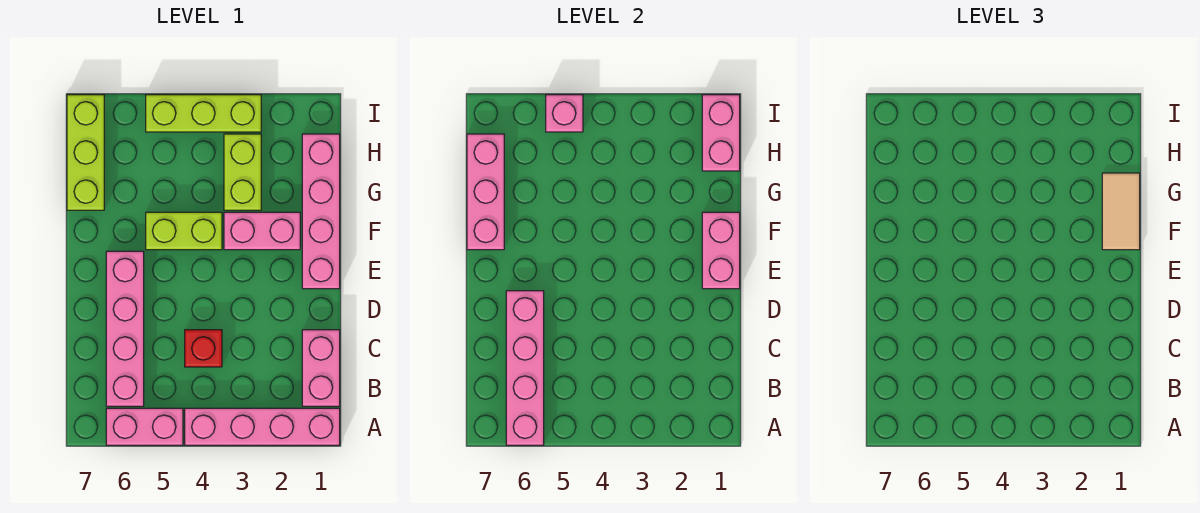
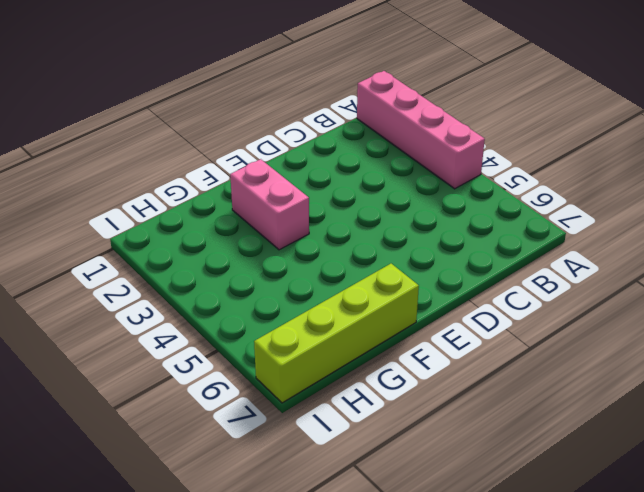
lime brick F7:I7 level 1 -> lime brick G7:I7 level 1
none -> pink brick A5:A6 level 1
none -> pink brick B1:C1 level 1
none -> pink brick B6:E6 level 1

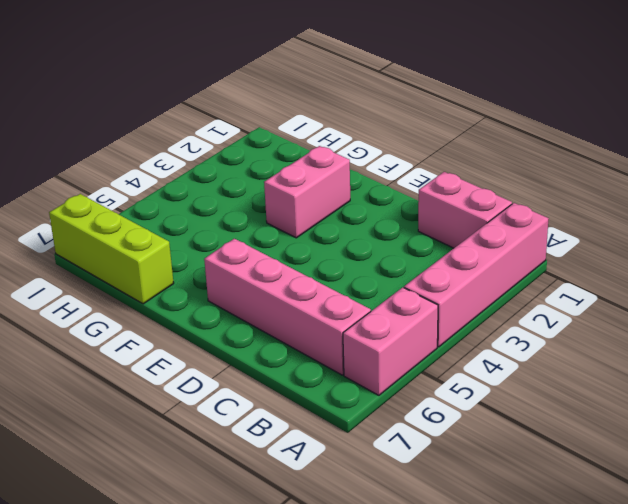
none -> red brick C4 level 1
none -> pink brick E1:H1 level 1
none -> lime brick F4:F5 level 1

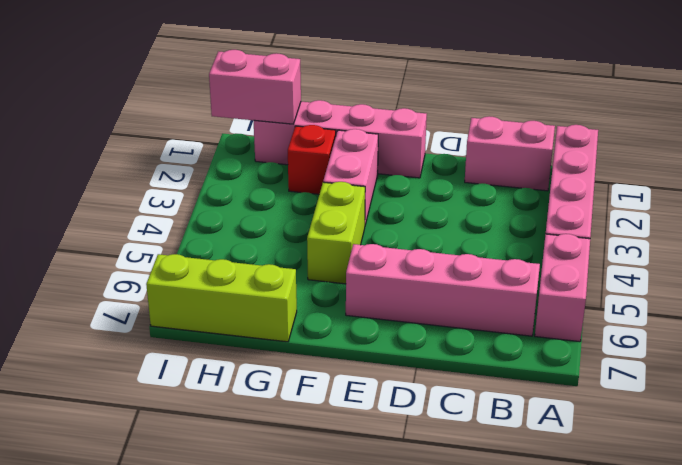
red brick G2 level 1 -> red brick C4 level 1
none -> lime brick G3:H3 level 1
none -> lime brick I3:I5 level 1
none -> pink brick A6:D6 level 2

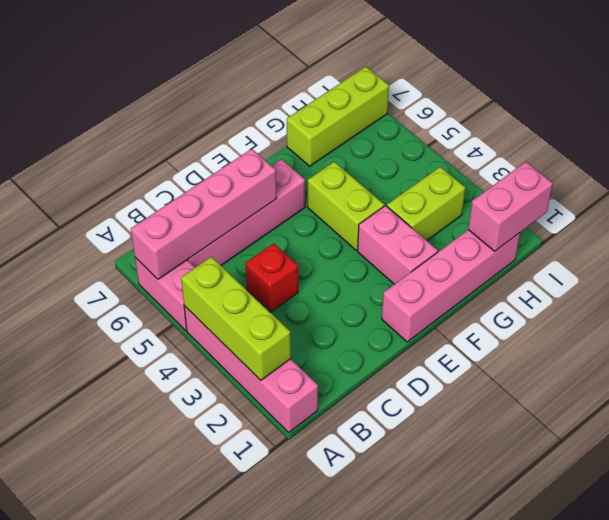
lime brick A2:A4 level 2 -> lime brick I3:I5 level 1
none -> pink brick B1:C1 level 1
none -> pink brick E1:F1 level 2
none -> pink brick F7:H7 level 2

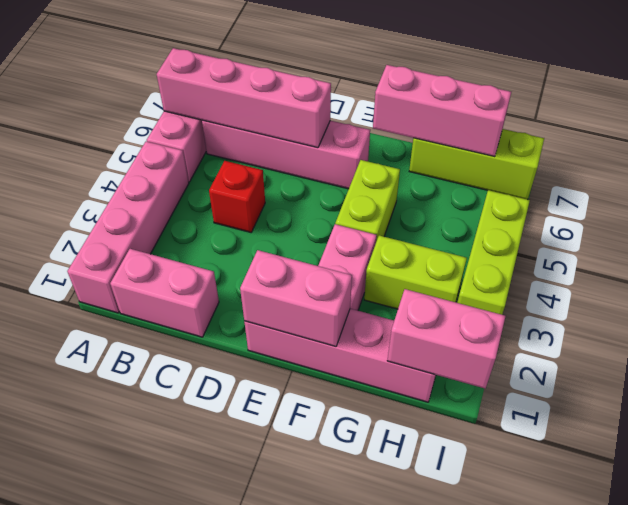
none -> pink brick I5 level 2
none -> tan tile F1:G1 level 3

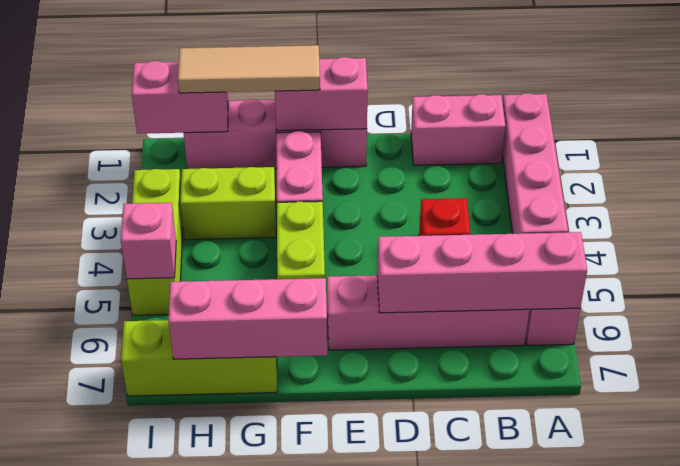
tan tile F1:H1 level 3 -> tan tile F1:G1 level 3

